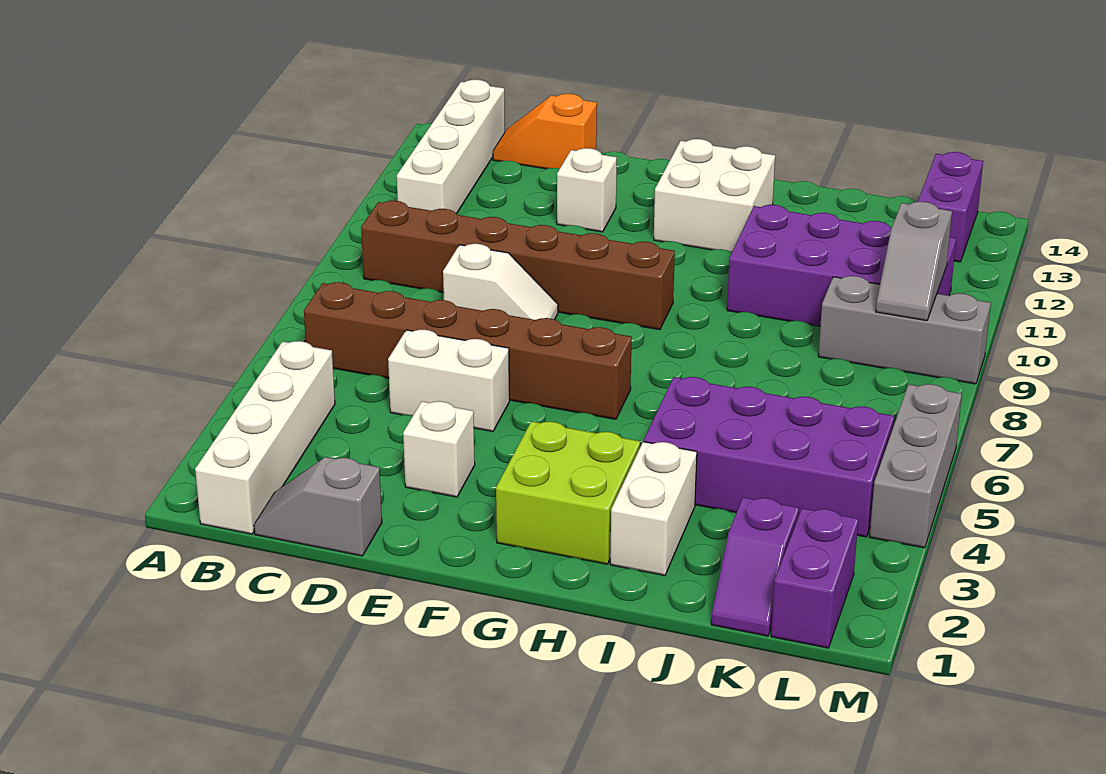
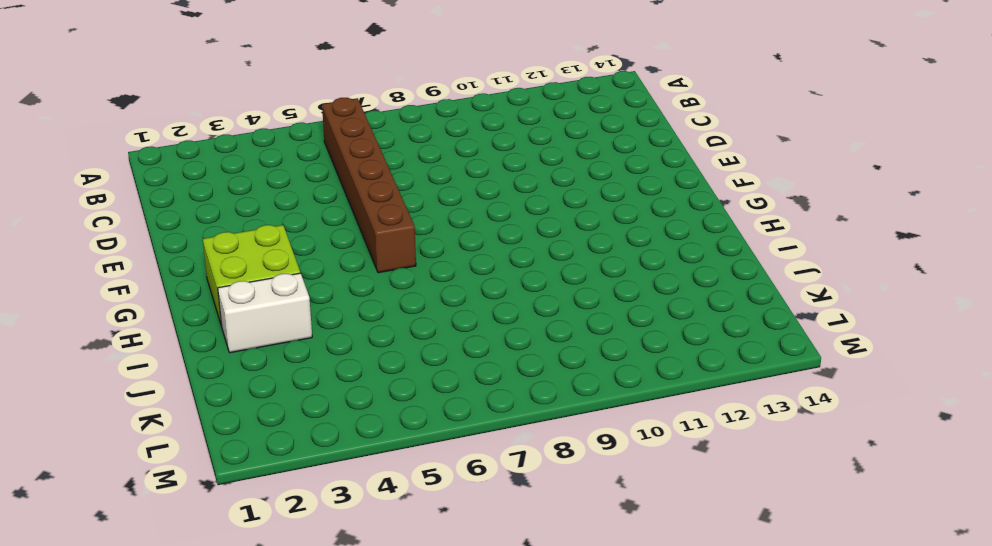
none -> white brick B1:B4 level 1
none -> brown brick B9:G9 level 1
none -> white brick B11:B14 level 1

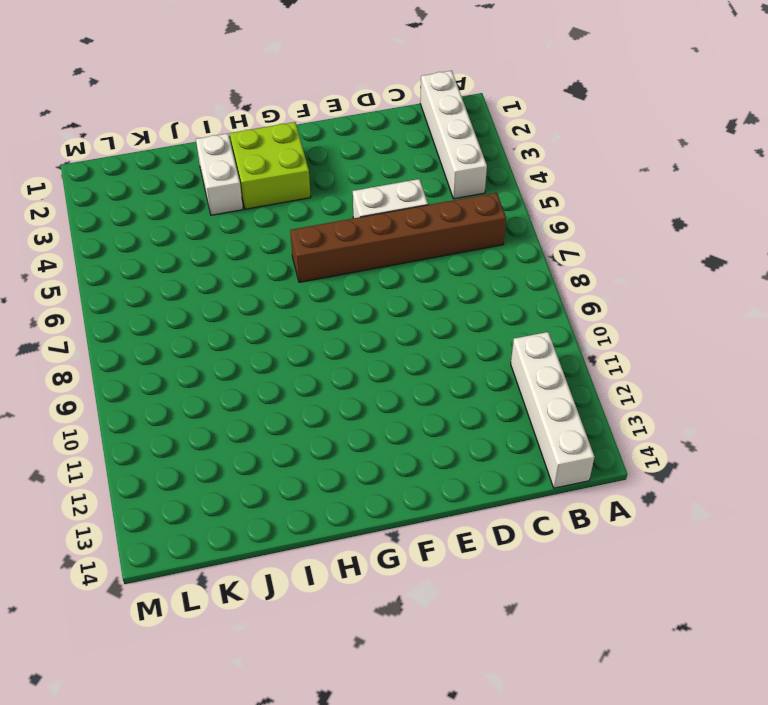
none -> brown brick B9:G9 level 1
none -> grey slope C1:D1 level 1 top D
none -> orange slope C14:D14 level 1 top D

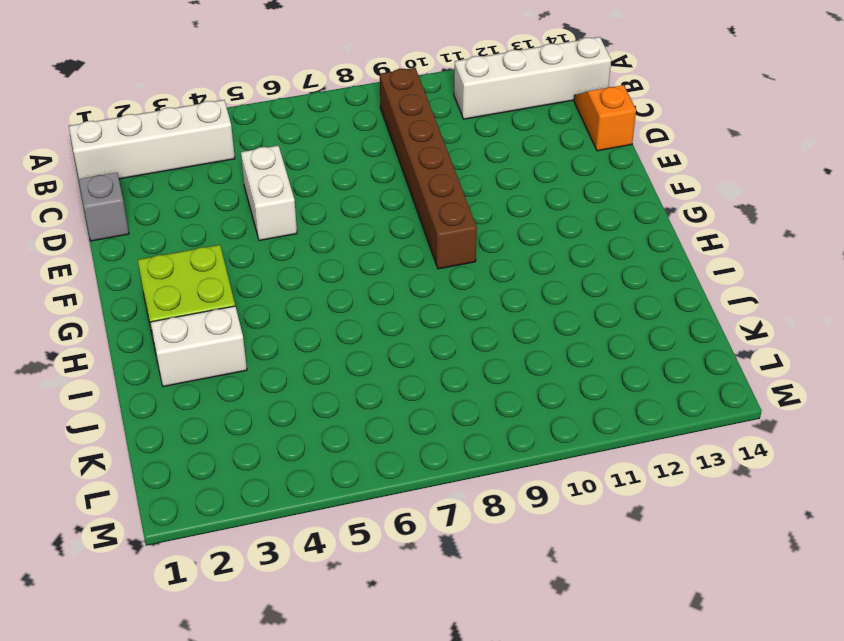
none -> brown brick B6:G6 level 1
none -> white slope D8:E8 level 1 top D
none -> white brick E3 level 1

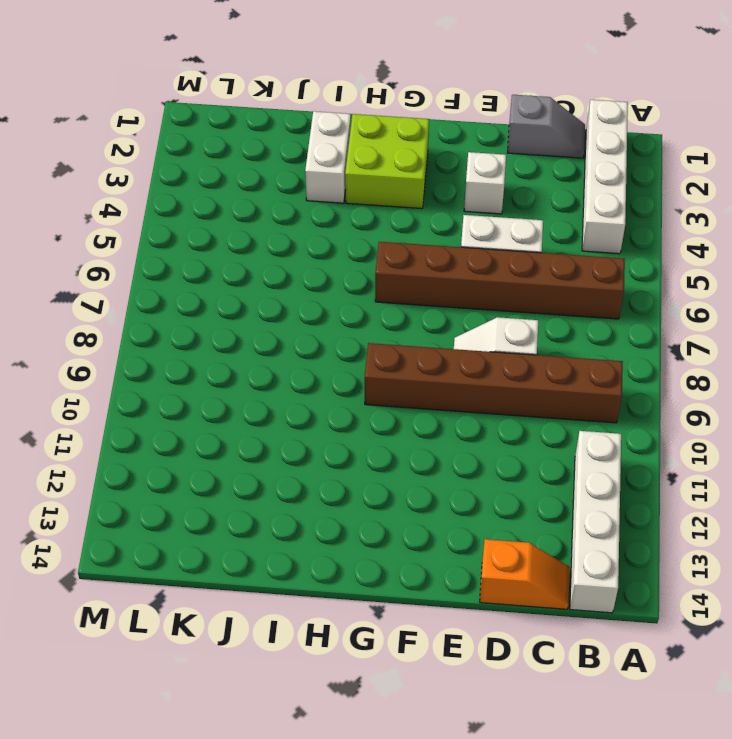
none -> white brick E12 level 1
none -> white brick G12:H13 level 1
none -> purple brick I4:L5 level 1

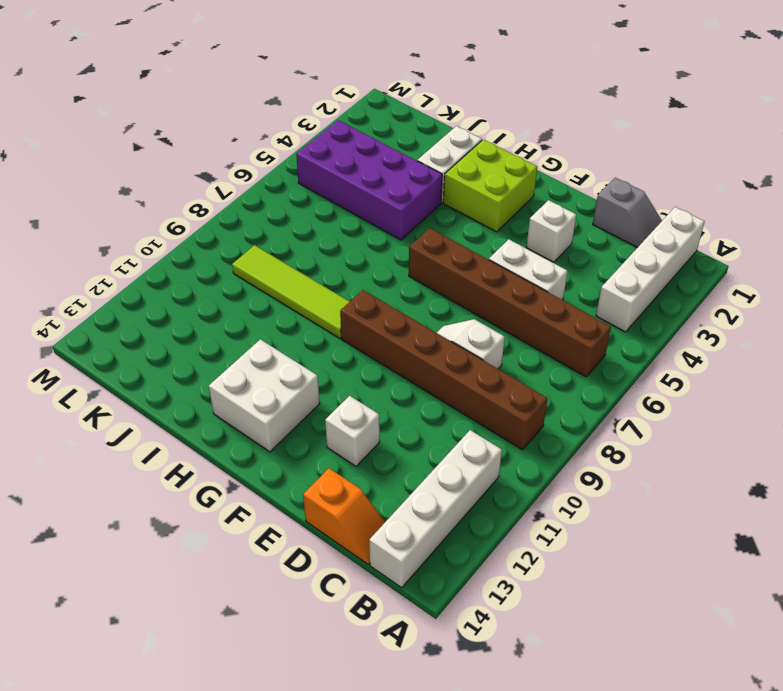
lime tile H9:K9 level 1 -> grey brick K9:M9 level 1
none -> purple brick I10:L11 level 1
none -> purple slope K1:K2 level 1 top 2
none -> purple brick L1:L2 level 1

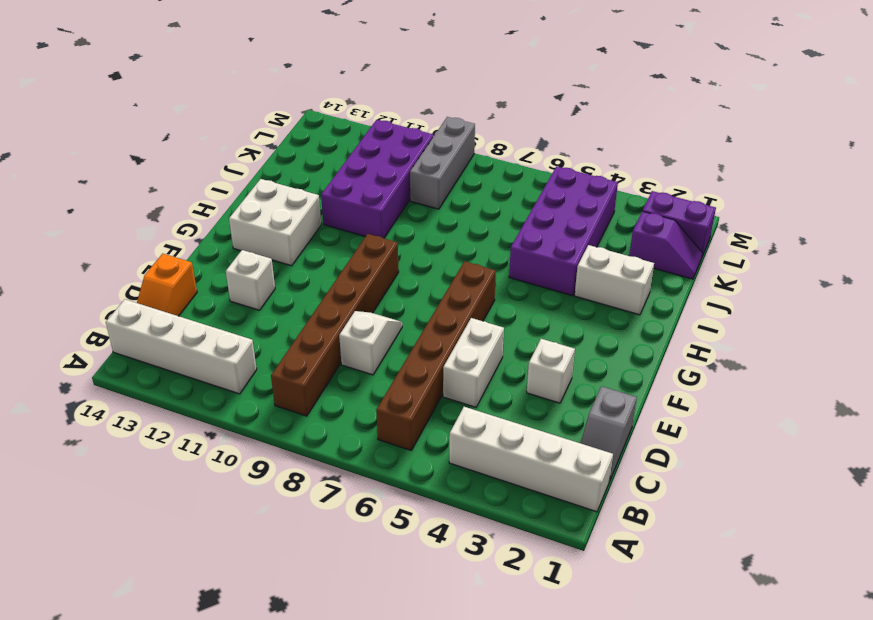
none -> lime brick G2:H3 level 1
none -> purple brick L13:L14 level 1
none -> grey brick M4:M6 level 1

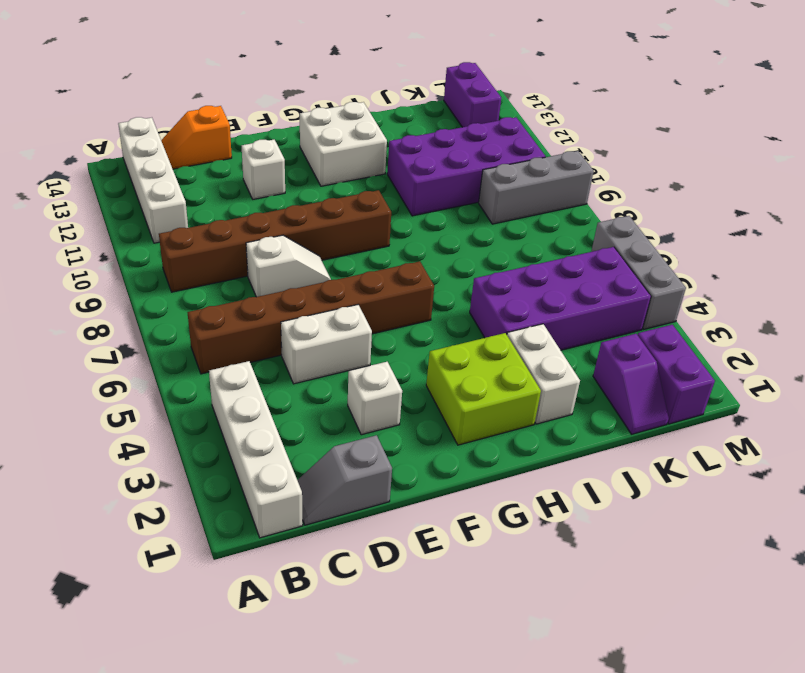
none -> grey slope L9:L10 level 2 top 10

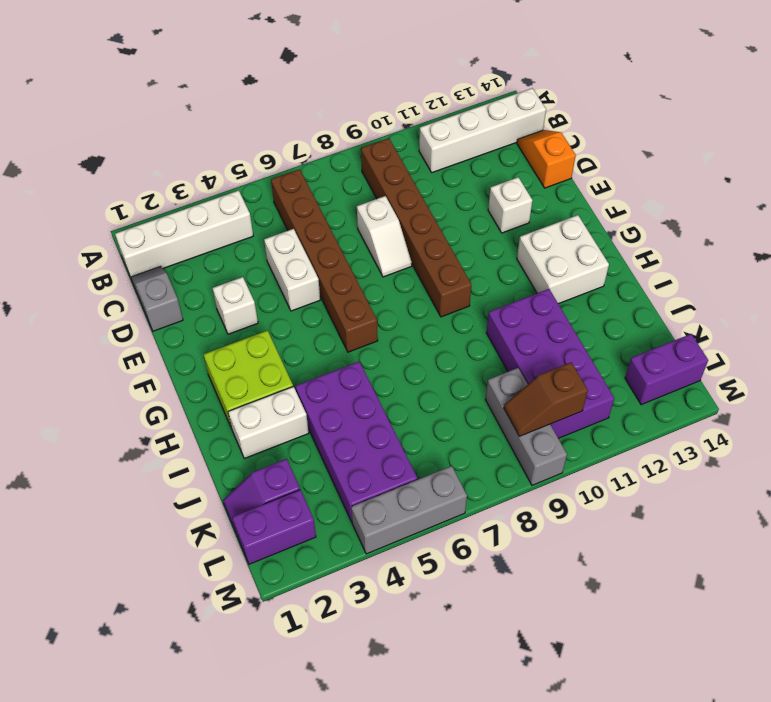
brown slope L9:L10 level 2 top 10 -> grey slope L9:L10 level 2 top 10

